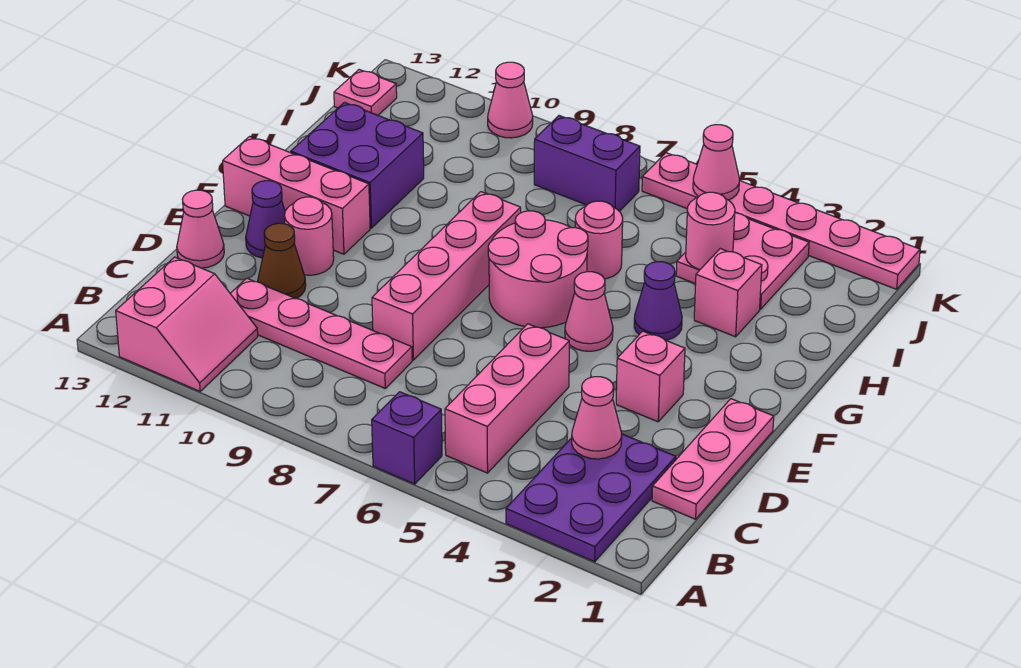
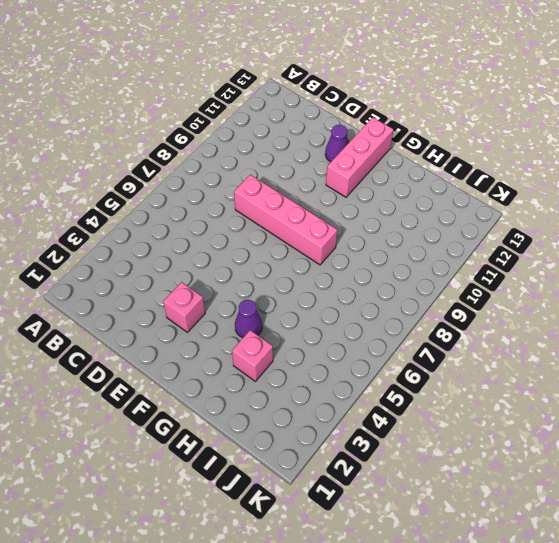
none -> purple plate A2:C3 level 1
none -> purple brick A6 level 1
none -> pink slope A11:B12 level 1 top 12

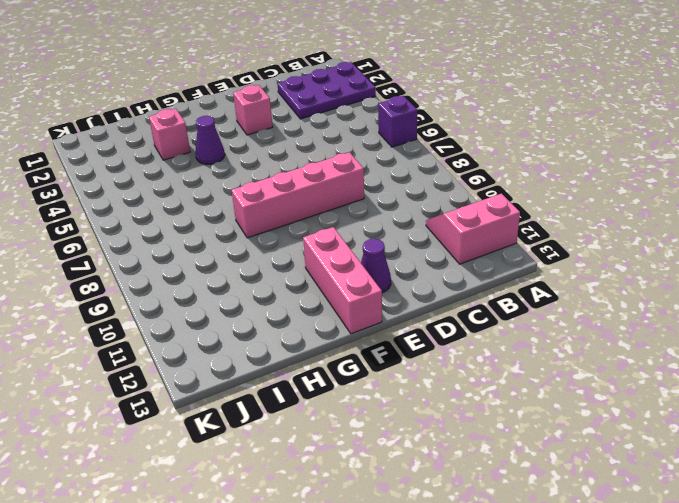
none -> pink brick B5:D5 level 1
none -> pink plate C1:E1 level 1
none -> pink plate C8:C11 level 1

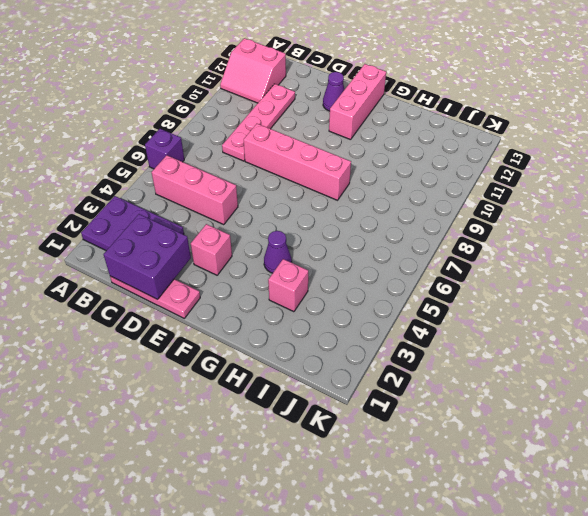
purple brick C1:D2 level 2 -> purple brick G11:H12 level 1
none -> brown cone D11 level 1
none -> pink cone D13 level 1
none -> pink round brick E11 level 1

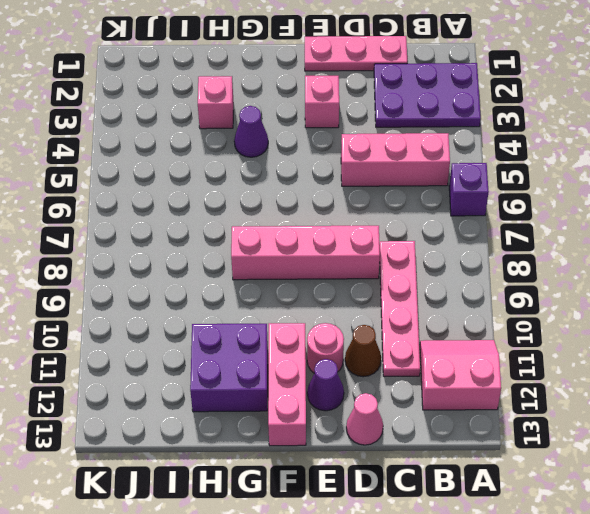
none -> pink cone F5 level 1
none -> pink round brick F6:G7 level 1
none -> pink round brick H6 level 1

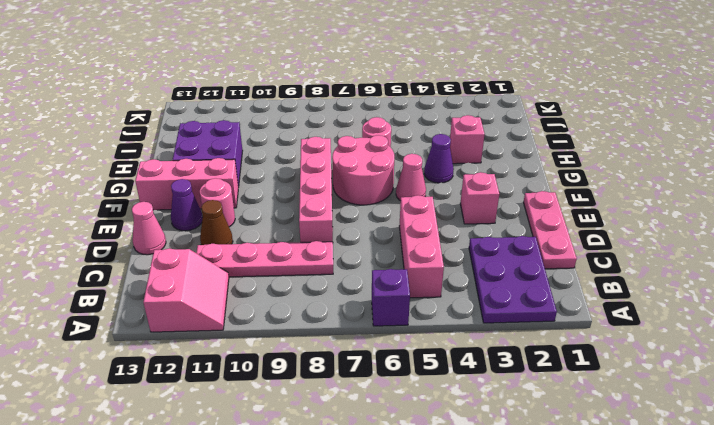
none -> pink plate I3:J4 level 1
none -> purple brick J7:J8 level 1
none -> pink plate J13 level 1

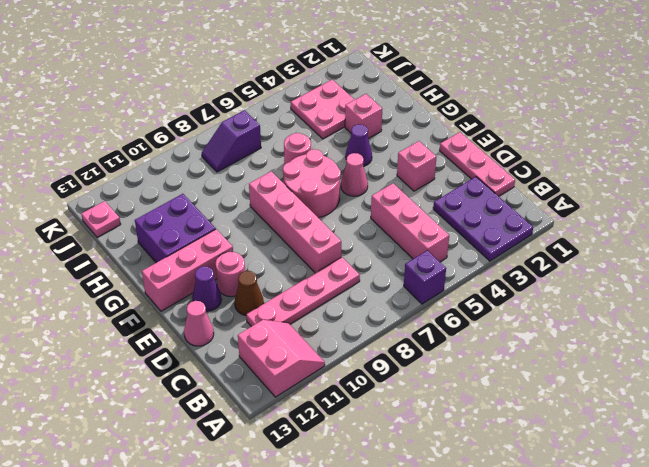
purple slope J7:J8 level 1 top 7 -> purple brick J7:J8 level 1
none -> pink plate K1:K6 level 1
none -> pink cone K10 level 1
none -> pink cone C3 level 2

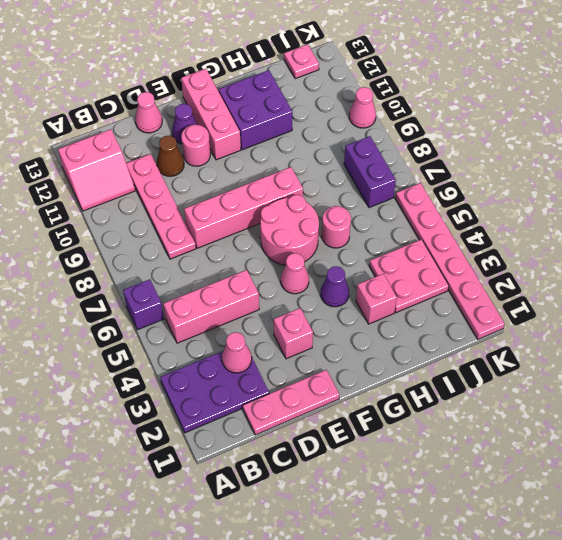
none -> pink round brick I4 level 2
none -> pink cone K5 level 2

